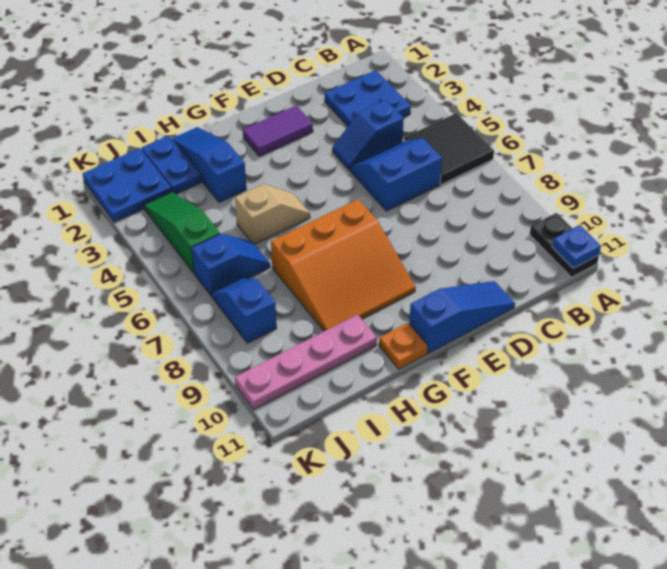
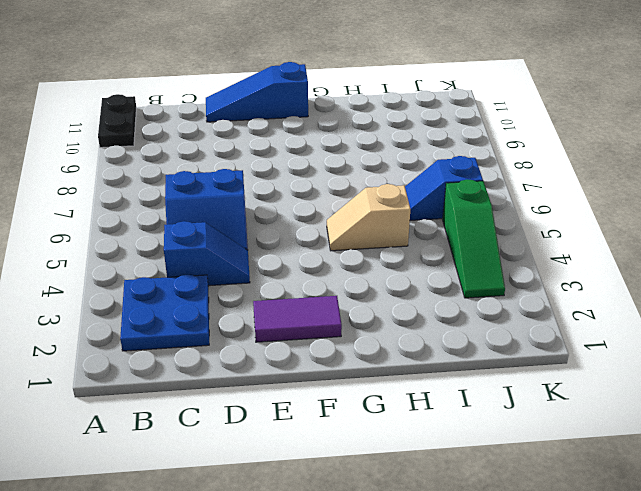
none -> black tile A5:B6 level 1
none -> orange slope F7:H9 level 1 top 7
none -> orange plate G11 level 1

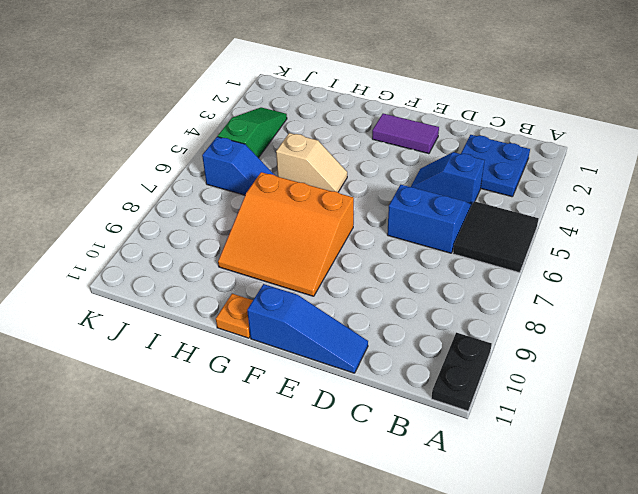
none -> blue slope H1:H3 level 1 top 3
none -> pink plate H10:K10 level 1
none -> blue plate I1:I2 level 1

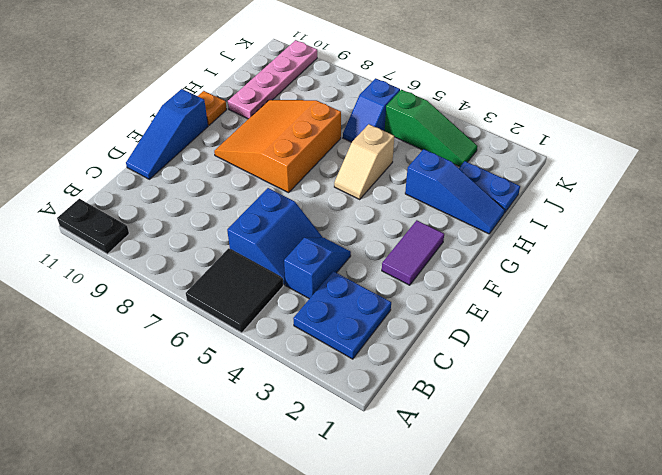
none -> blue plate J1:K2 level 1
none -> blue slope J7:J8 level 1 top 8
none -> blue plate A11 level 2

